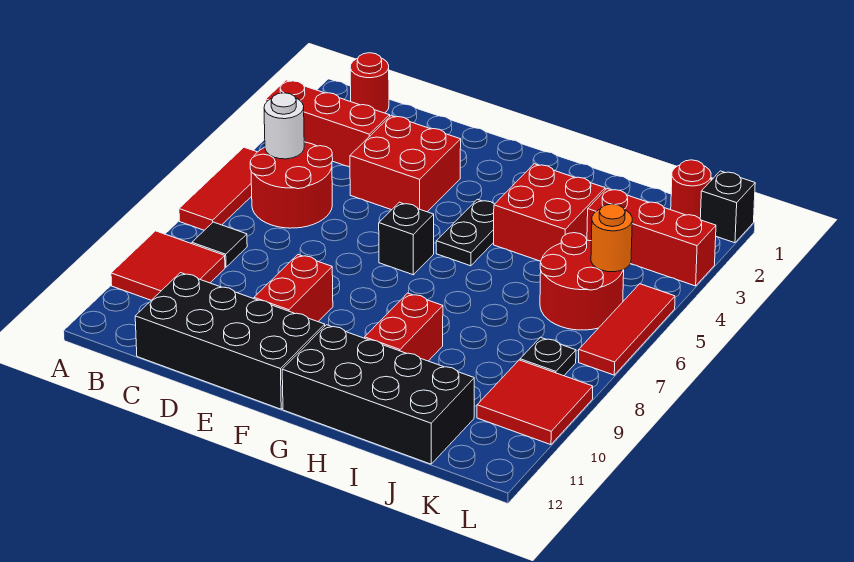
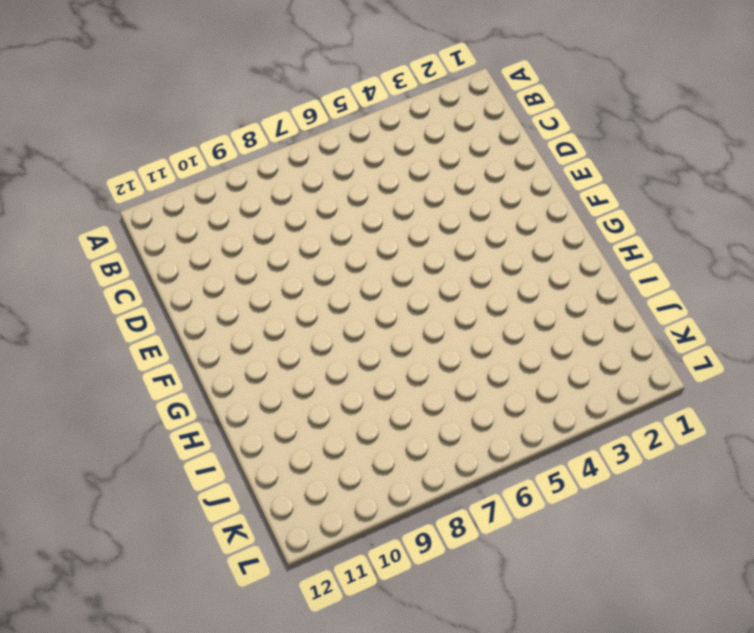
none -> red brick A3:C3 level 1
none -> red tile A5:A7 level 1
none -> red tile A9:B10 level 1

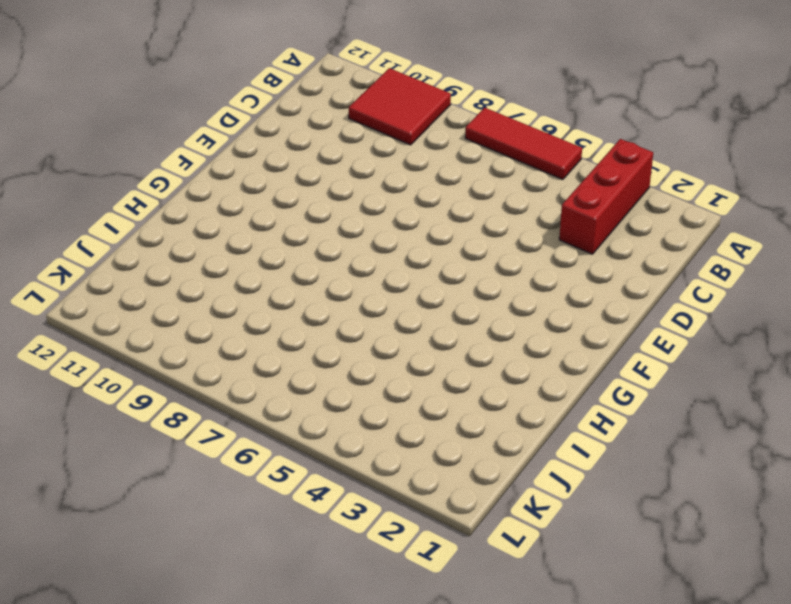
none -> red round brick B1 level 1
none -> red round brick B5:C6 level 1
none -> black tile B8 level 1

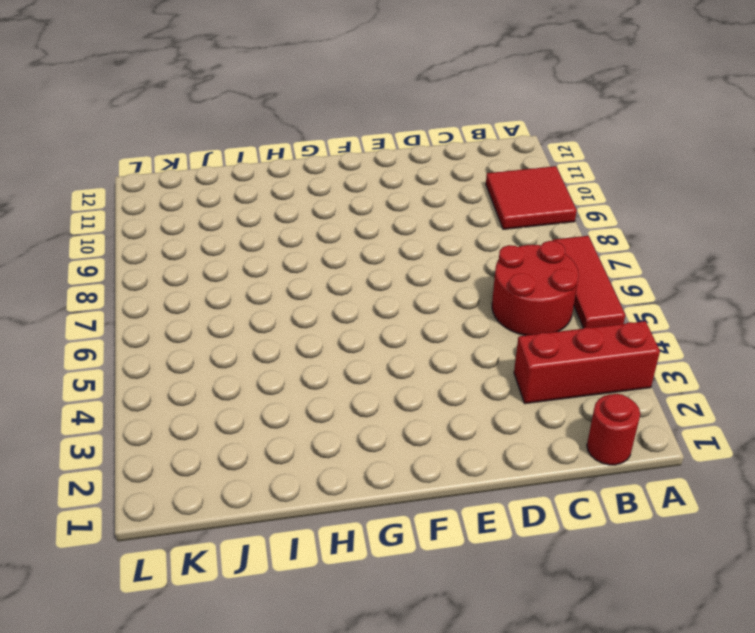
none -> black tile B8 level 1
none -> black brick C11:F12 level 1
none -> red brick D3:E4 level 1

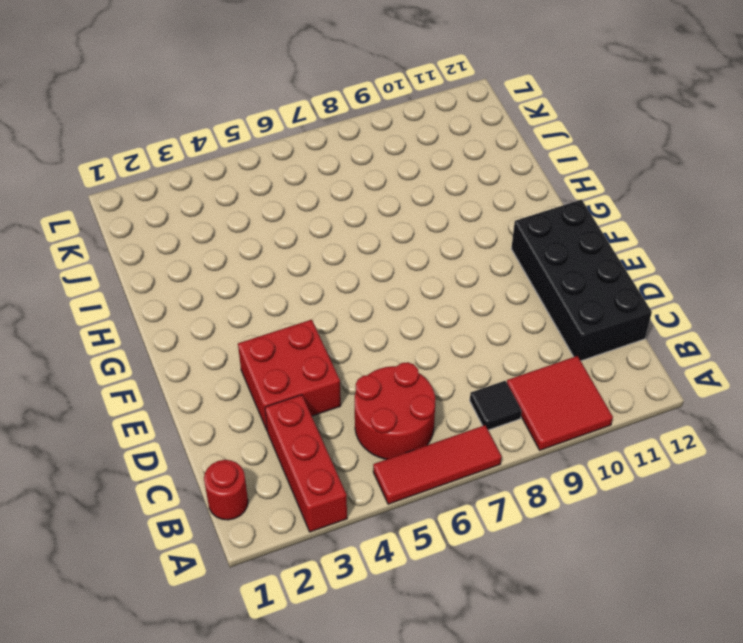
none -> red brick E9:E10 level 1
none -> black brick F6 level 1
none -> black plate G4:G5 level 1

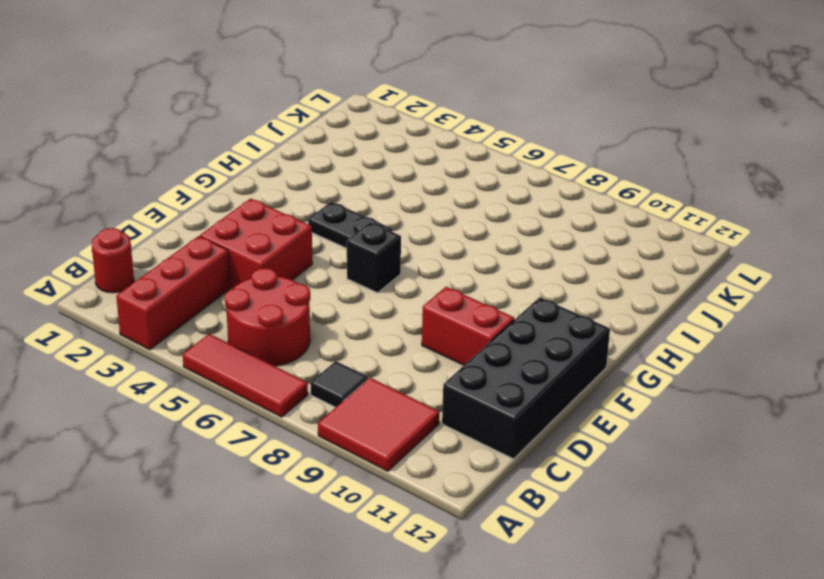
none -> black brick G11:J12 level 1
none -> red brick H3:I4 level 1
none -> red brick H9:H10 level 1

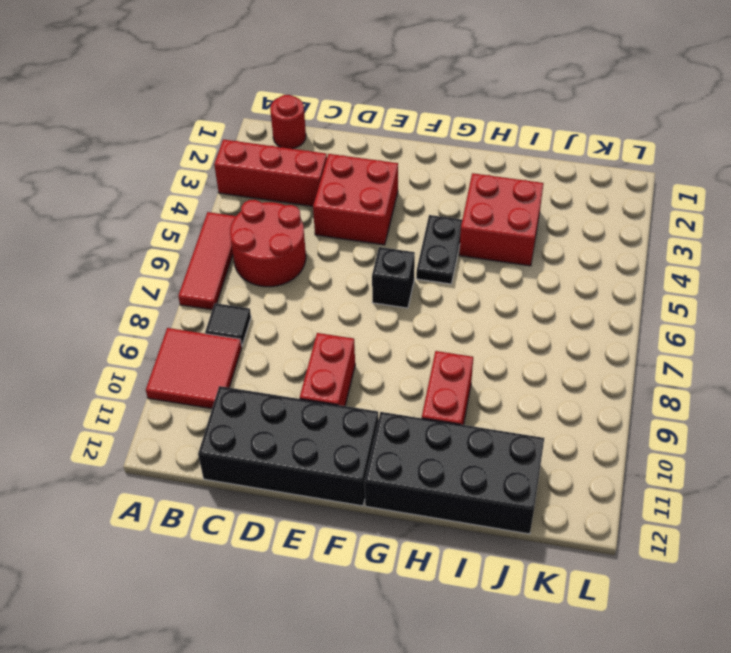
none -> red brick J3:L3 level 1
none -> red round brick J5:K6 level 1
none -> red round brick K1 level 1

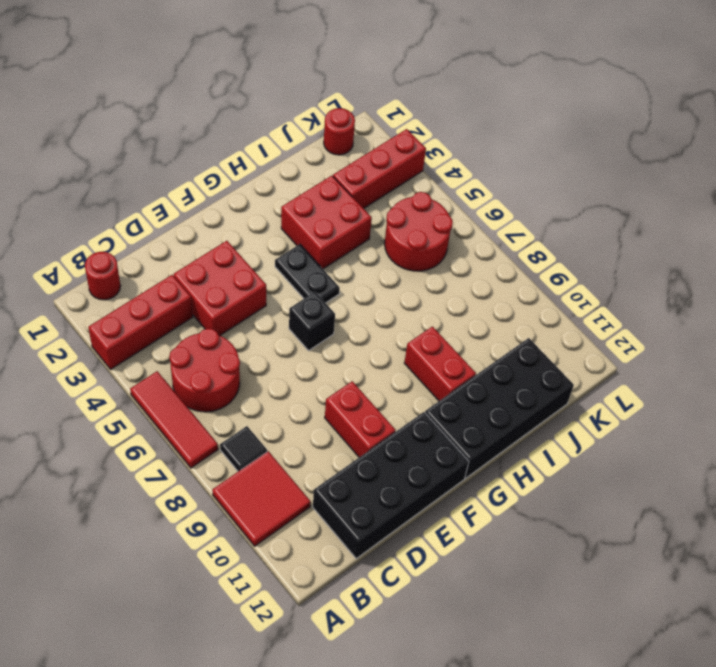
none -> black plate K8 level 1
none -> red tile K9:L10 level 1
none -> black brick L1 level 1

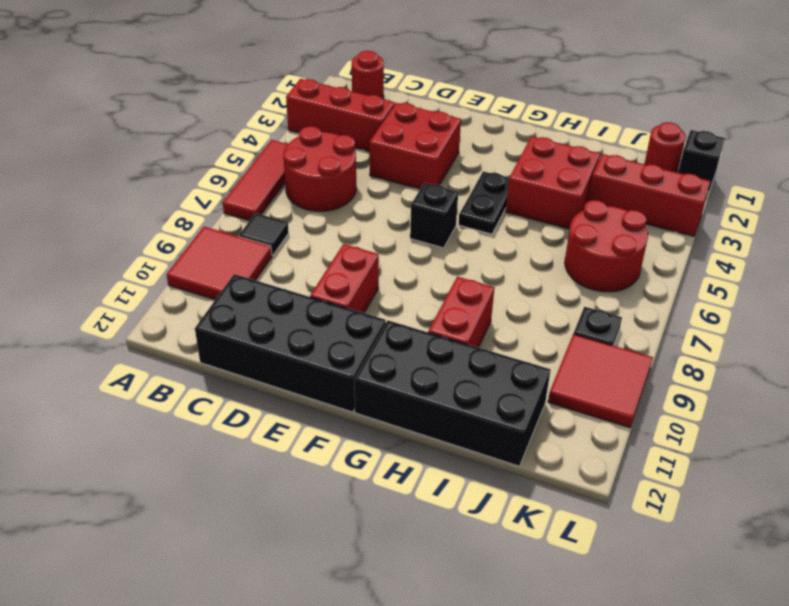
none -> red tile L5:L7 level 1
none -> white round brick B5 level 2
none -> orange round brick K5 level 2

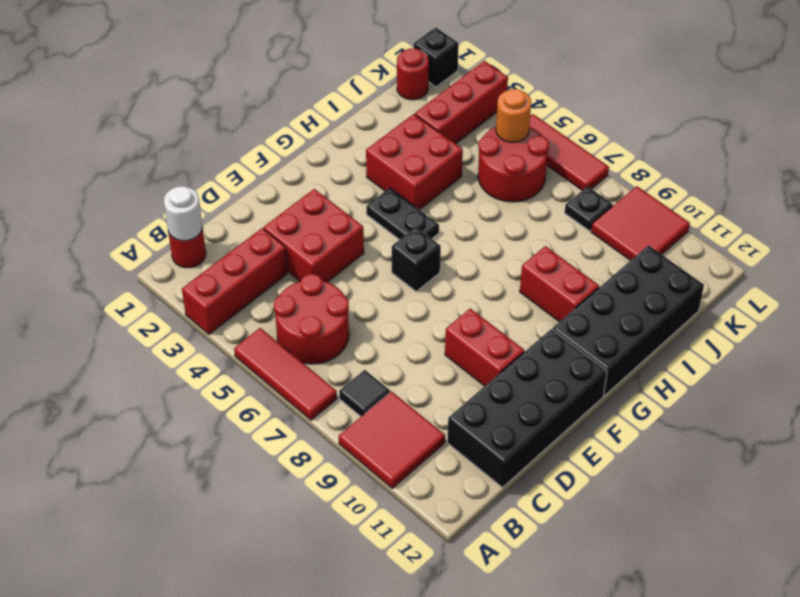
white round brick B1 level 2 -> white round brick B5 level 2

